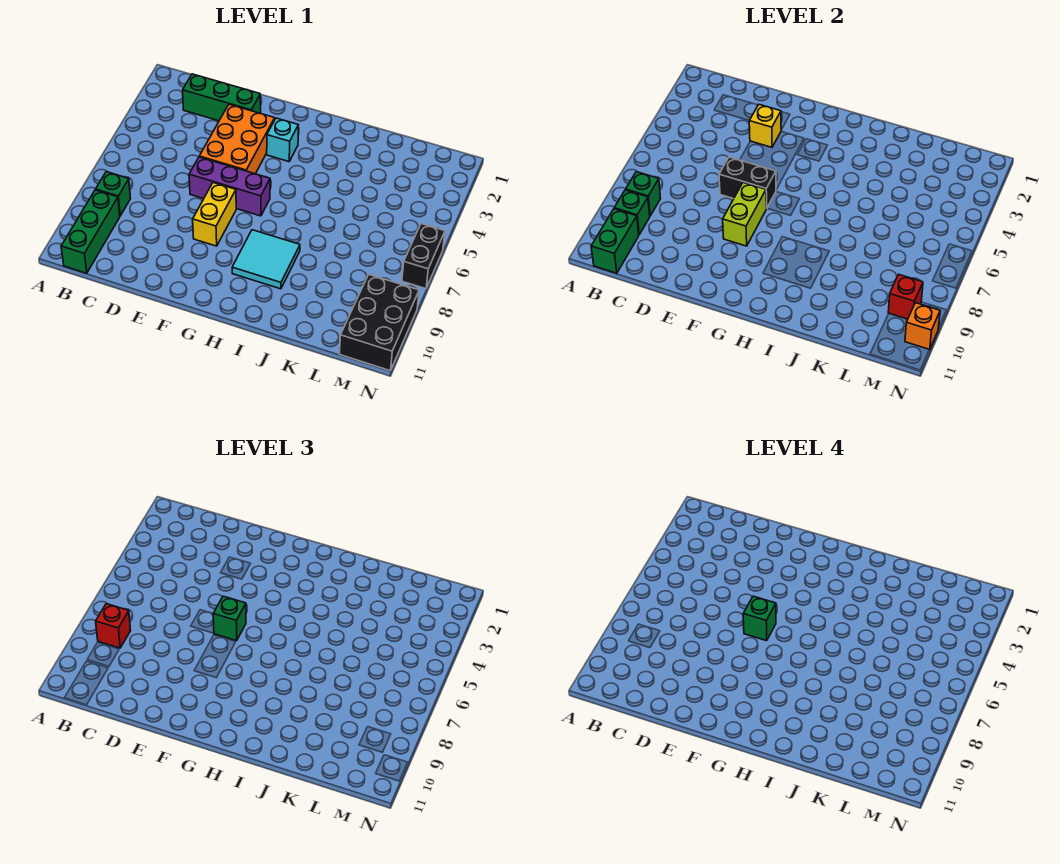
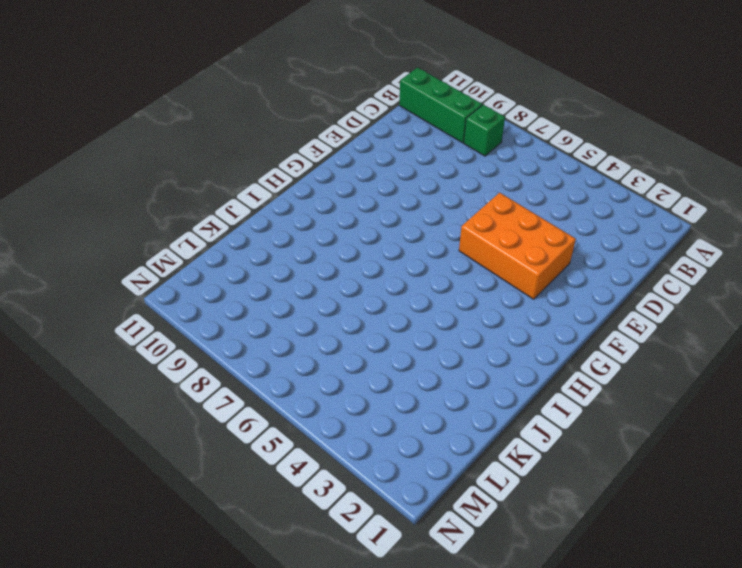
none -> green brick C2:E2 level 1
none -> purple brick E6:G6 level 1
none -> yellow brick F7:F8 level 1

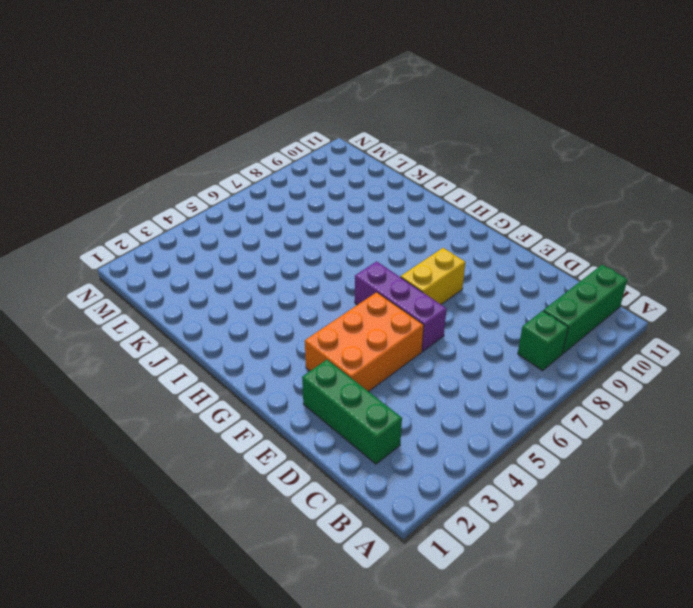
none -> cyan brick G3 level 1
none -> cyan tile H8:I9 level 1
none -> black brick M9:N11 level 1

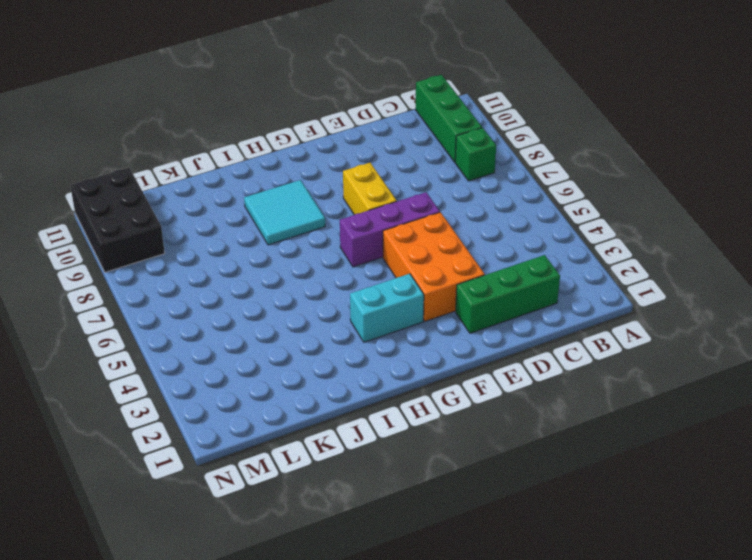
cyan brick G3:H3 level 1 -> cyan brick G3 level 1
none -> black brick N6:N7 level 1
none -> green brick B8 level 2
none -> green brick B9 level 2

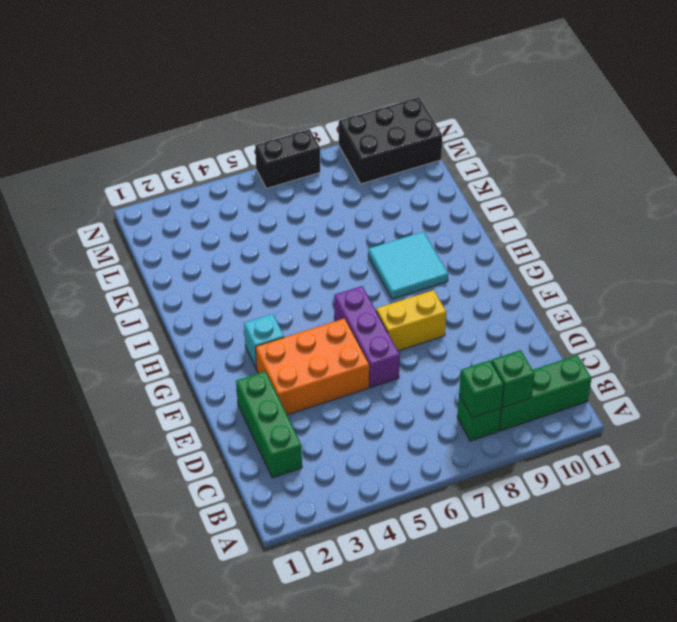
none -> green brick B10:B11 level 2
none -> yellow brick E3 level 2
none -> black brick E6:F6 level 2

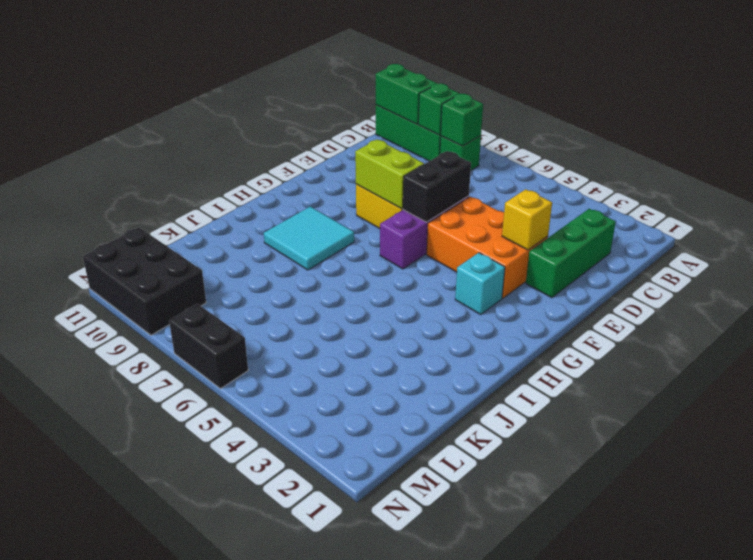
none -> red brick M9 level 2
none -> orange brick N10 level 2
none -> red brick B8 level 3

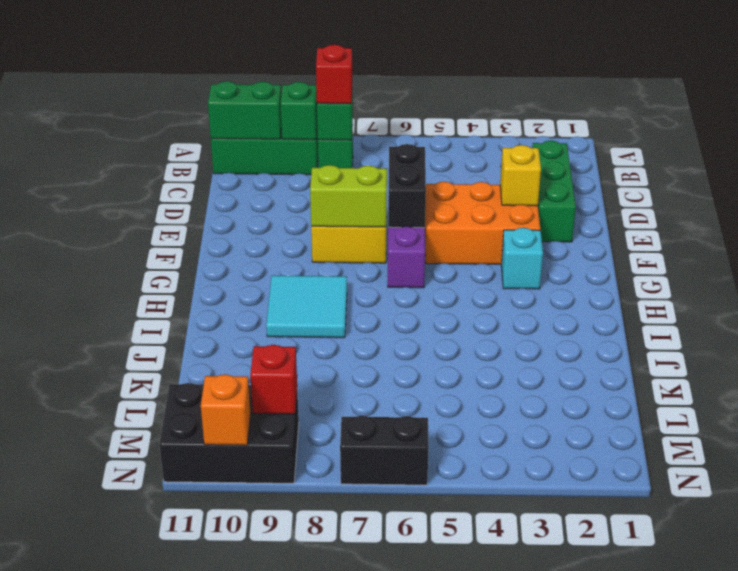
none -> green brick F6 level 3
none -> green brick F6 level 4

